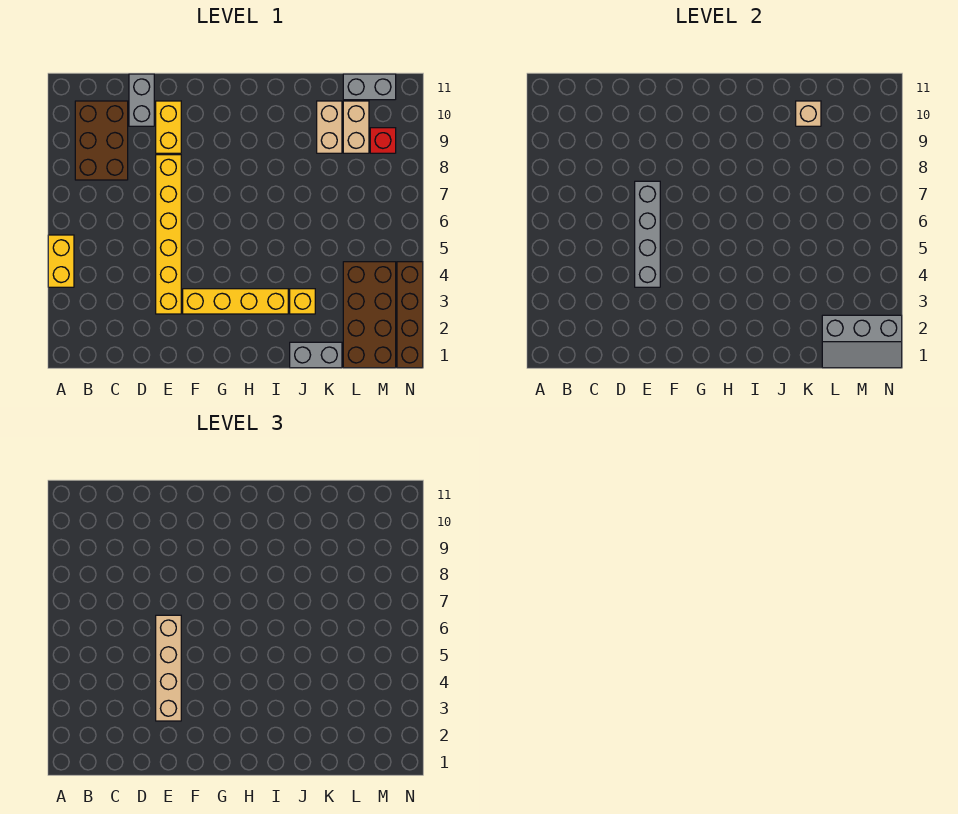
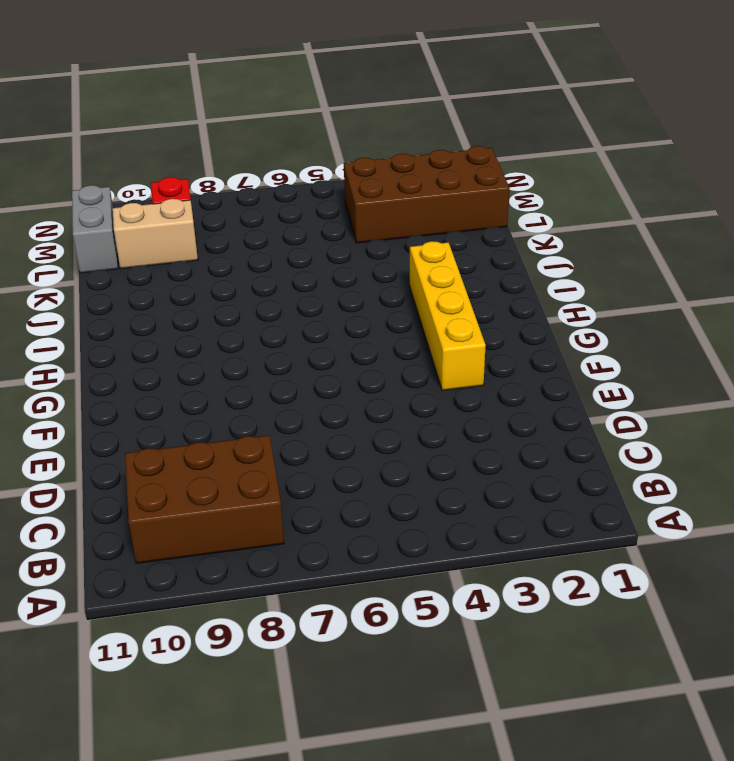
none -> yellow brick A4:A5 level 1
none -> grey brick D10:D11 level 1
none -> yellow brick E3:E8 level 1

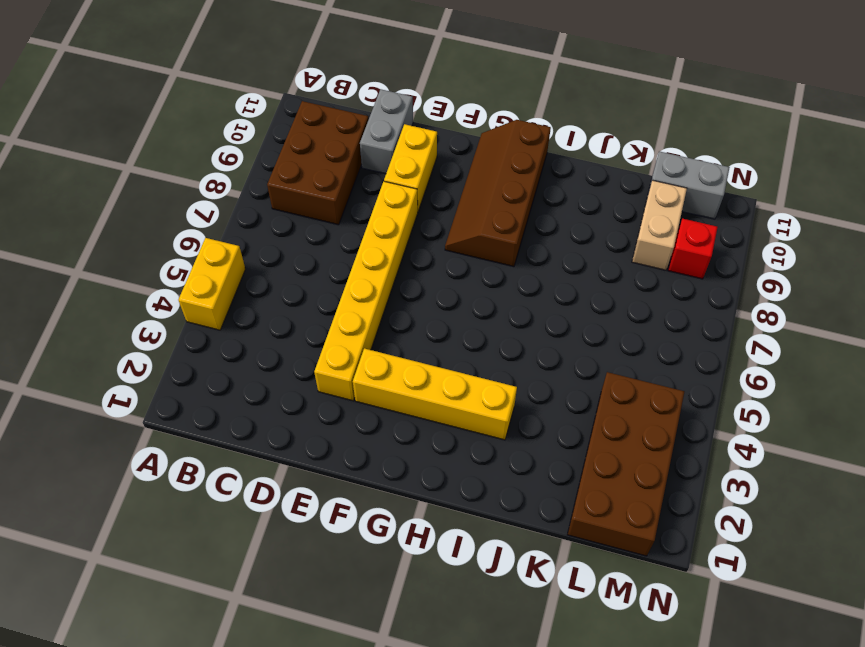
brown slope G8:H11 level 1 top H -> none
none -> grey brick J1:K1 level 1
none -> yellow brick J3 level 1
none -> tan brick K9:K10 level 1

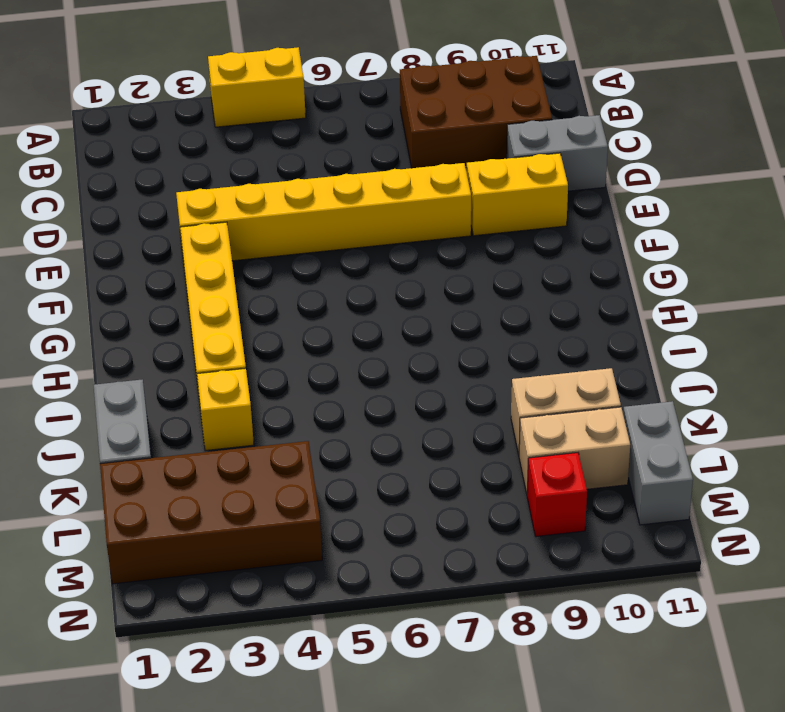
none -> brown brick N1:N4 level 1
none -> grey brick E4:E7 level 2
none -> tan brick K10 level 2

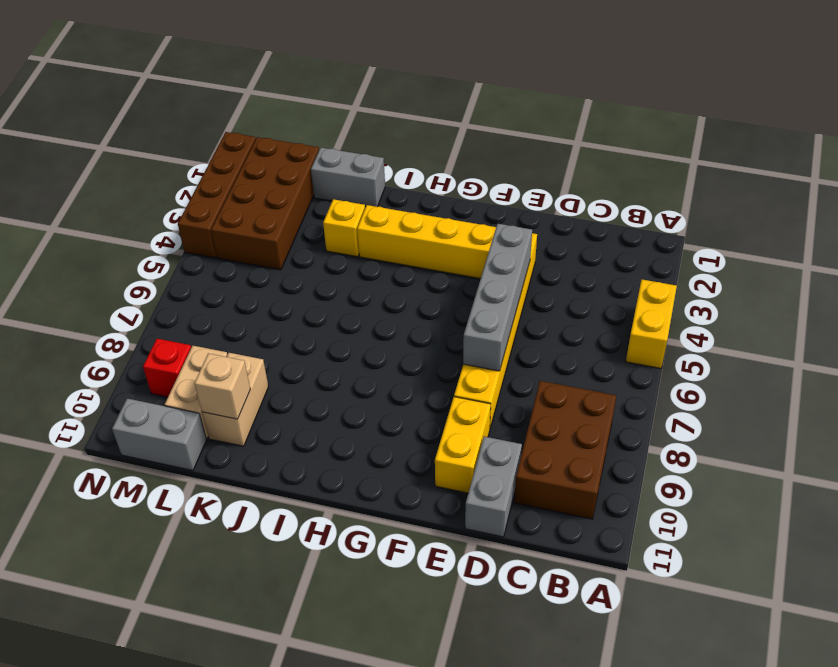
none -> grey slope L1:N2 level 2 top 2
none -> tan brick E3:E6 level 3

